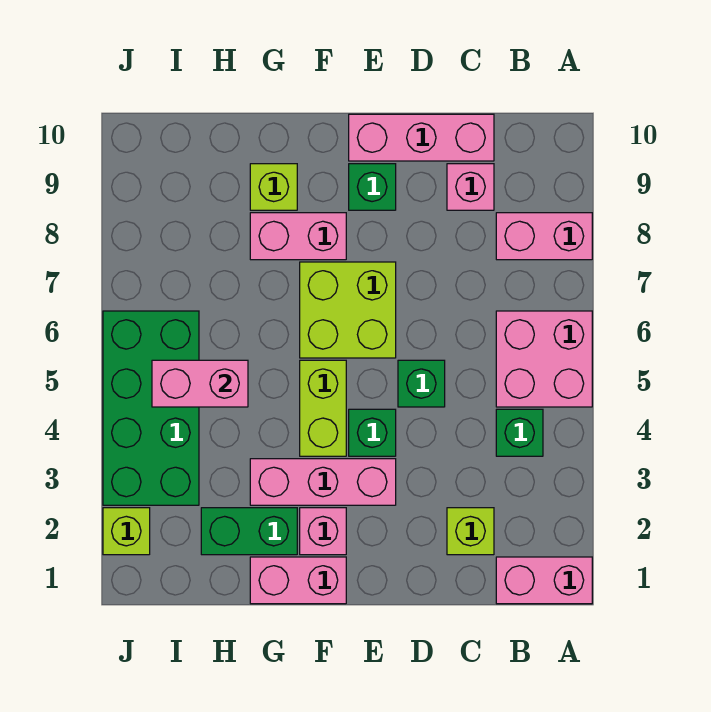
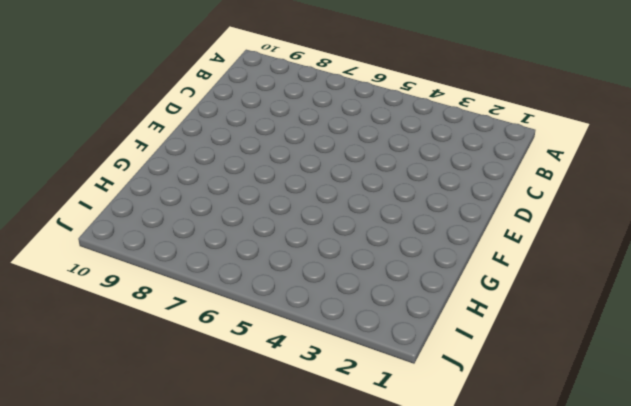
none -> pink brick A1:B1 level 1
none -> pink brick A5:B6 level 1
none -> pink brick A8:B8 level 1

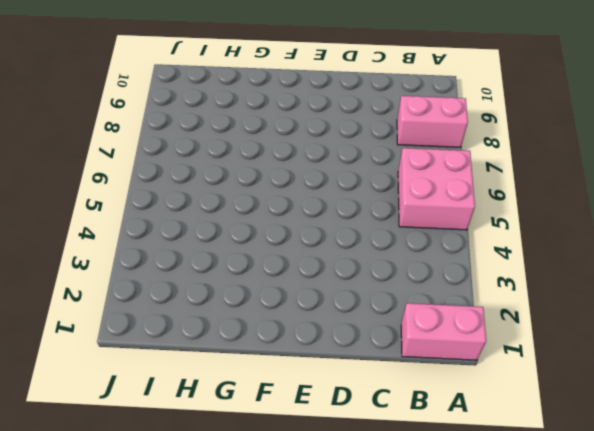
none -> green brick B4 level 1
none -> lime brick C2 level 1
none -> pink brick C9 level 1

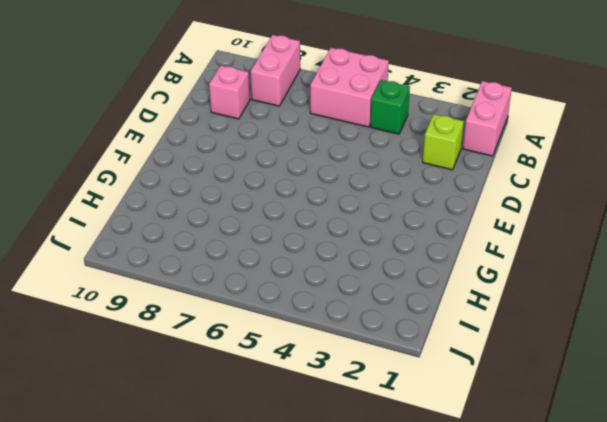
none -> pink brick C10:E10 level 1
none -> green brick D5 level 1
none -> pink brick E3:G3 level 1

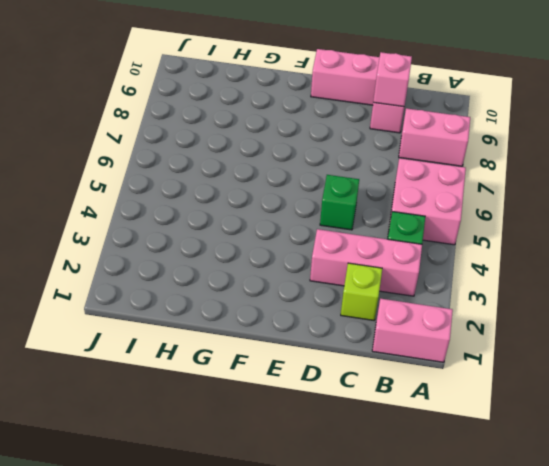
pink brick B3:D3 level 1 -> pink brick E3:G3 level 1
pink brick C9 level 2 -> pink brick F2 level 1
none -> green brick E4 level 1
none -> lime brick E6:F7 level 1
none -> green brick E9 level 1

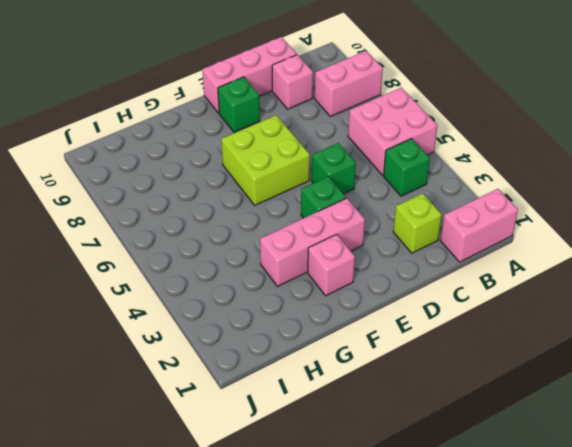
none -> pink brick F1:G1 level 1
none -> lime brick F4:F5 level 1
none -> pink brick F8:G8 level 1

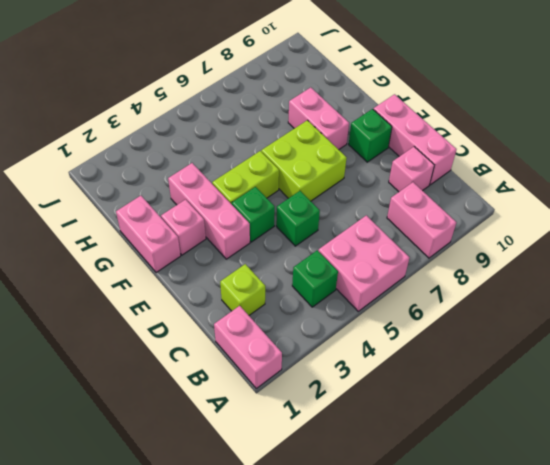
none -> green brick G2:H2 level 1
none -> lime brick G9 level 1
none -> green brick I3:J6 level 1

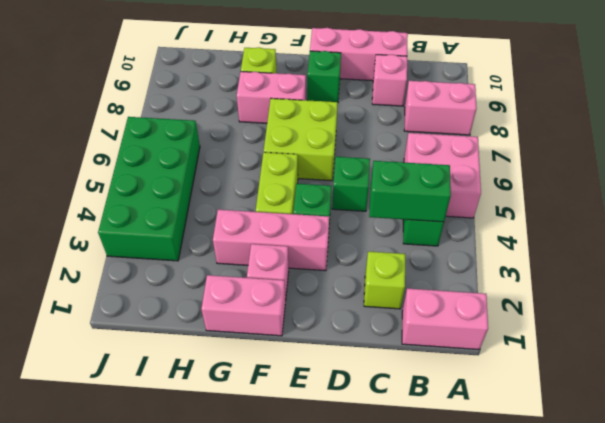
green brick B4:C4 level 2 -> green brick G2:H2 level 1
none -> lime brick J2 level 1
none -> pink brick H5:I5 level 2

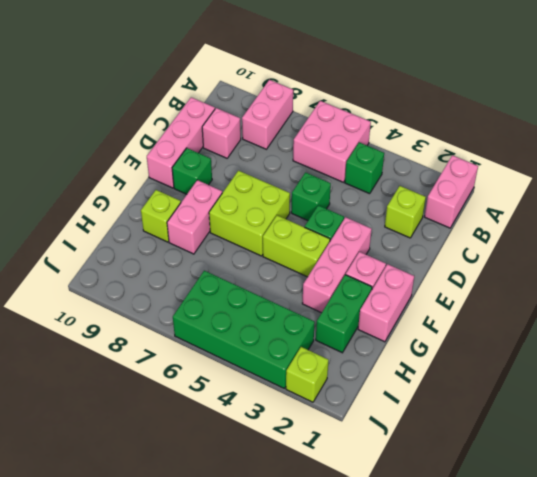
none -> pink brick H5:I5 level 2

